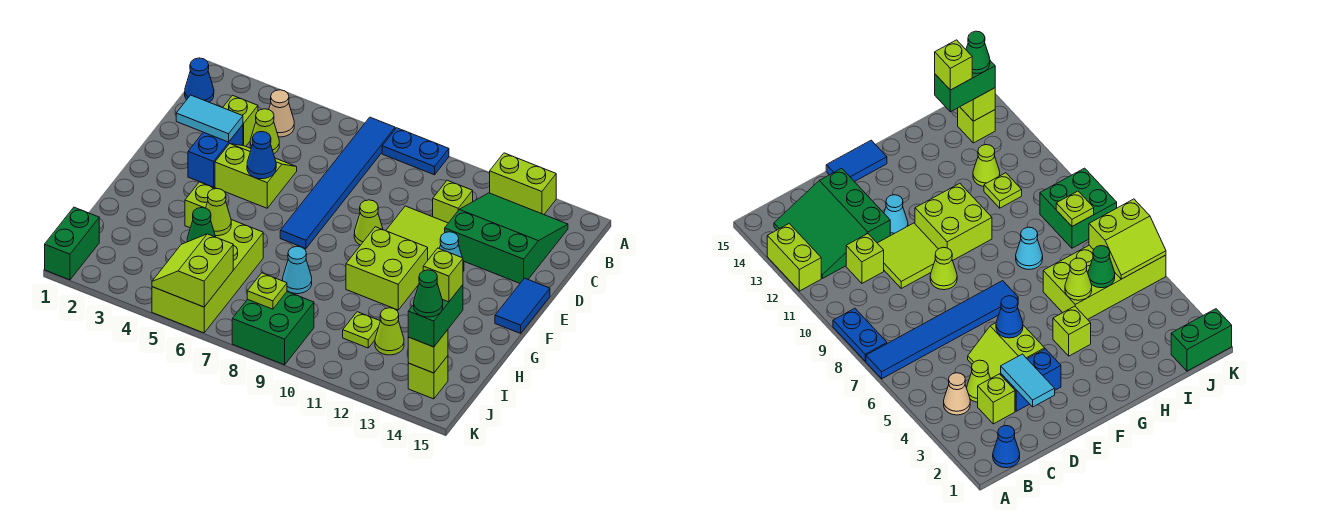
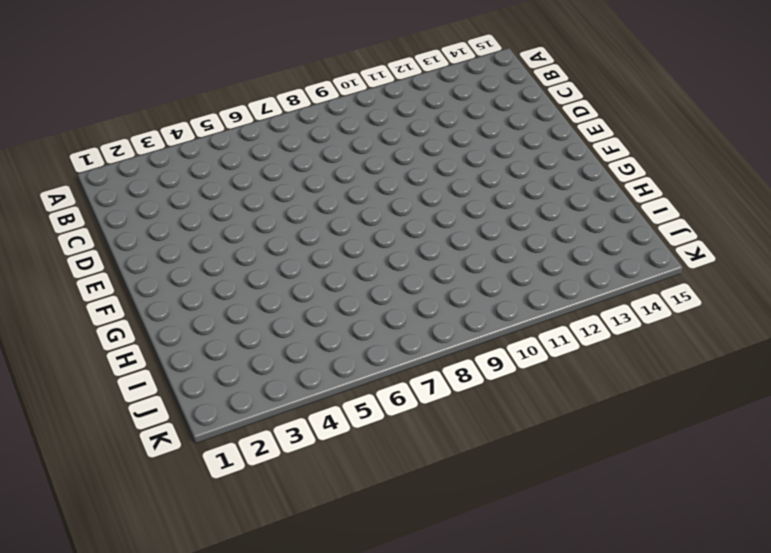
none -> blue tile A7:F7 level 1
none -> blue plate A8:A9 level 1
none -> lime brick A12:A13 level 1
none -> blue cone B1 level 1

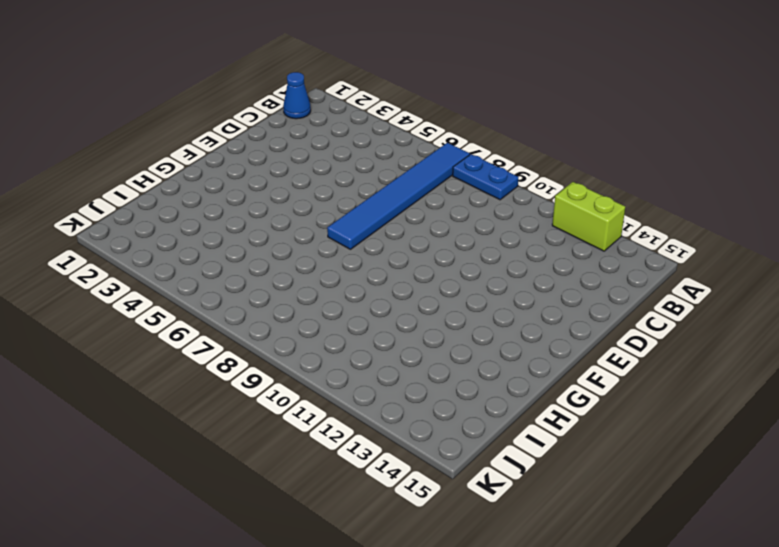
none -> tan cone B4 level 1
none -> green slope B12:D14 level 1 top D
none -> lime brick C3 level 1
none -> lime cone C4 level 1

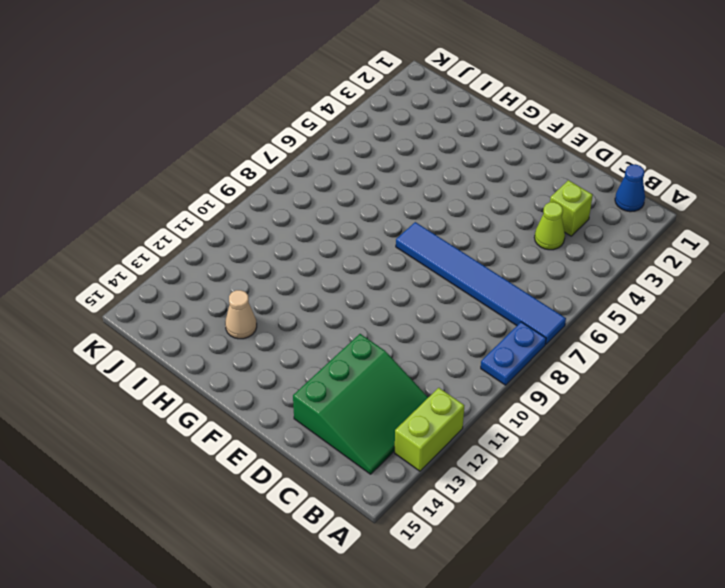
tan cone H13 level 1 -> tan cone B4 level 1
none -> lime brick C11 level 1
none -> blue brick D3:E3 level 1
none -> lime slope D4:E5 level 1 top E
none -> lime tile D10:E11 level 1

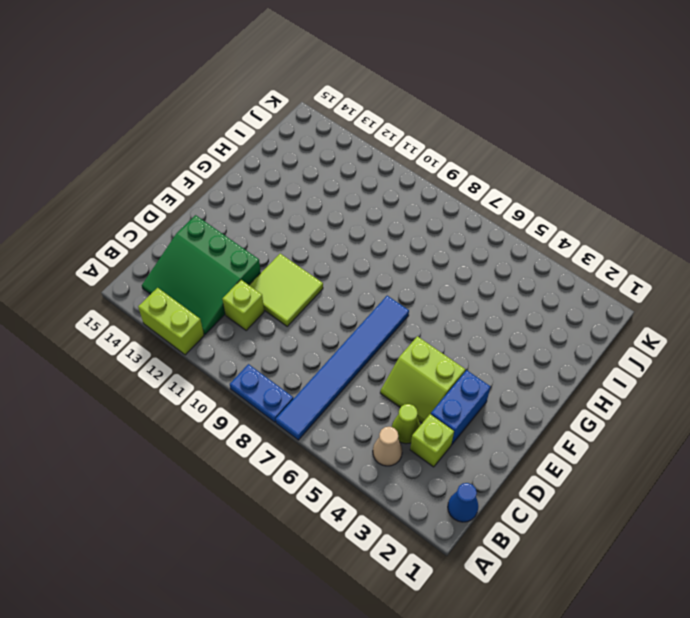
none -> lime cone E9 level 1
none -> cyan cone E12 level 1
none -> blue tile E15:F15 level 1
none -> lime brick F10:G11 level 1

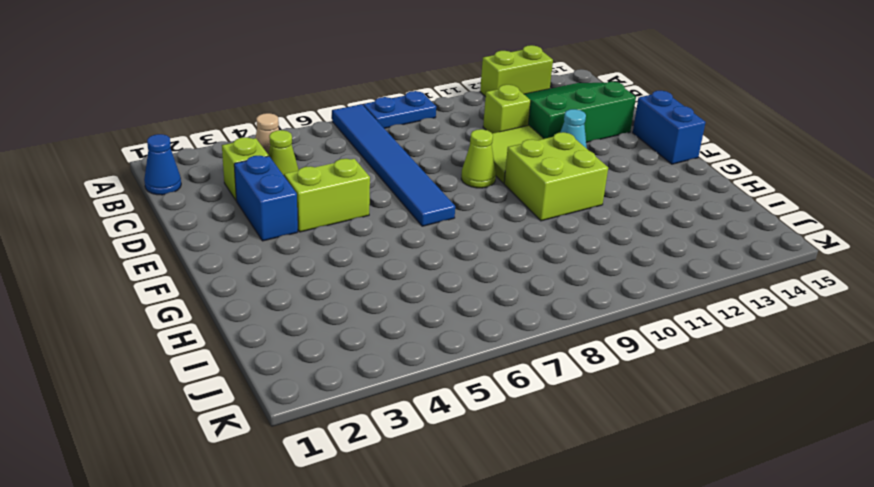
blue brick E15:F15 level 1 -> blue tile E15:F15 level 1
none -> lime brick G4 level 1
none -> lime brick H5:K6 level 1
none -> cyan cone H8 level 1
none -> lime plate I11 level 1

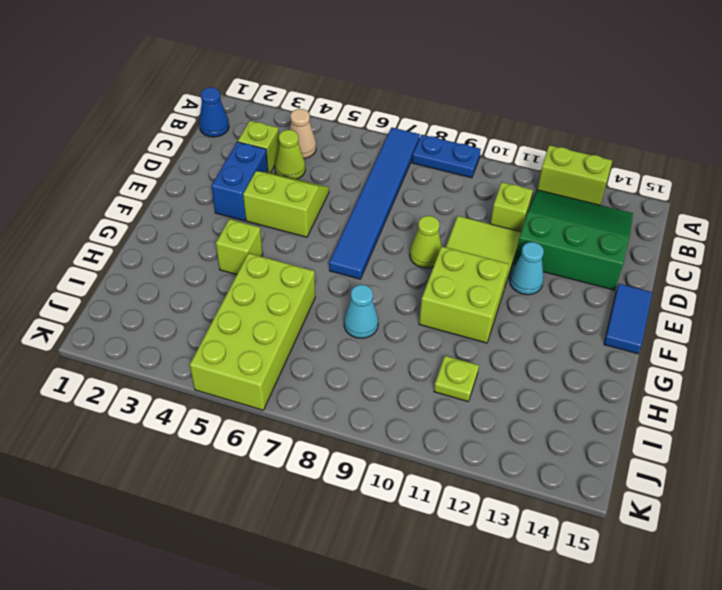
none -> lime cone I12 level 1
none -> green brick J1:K1 level 1
none -> green brick J8:K9 level 1
none -> lime brick J14 level 1

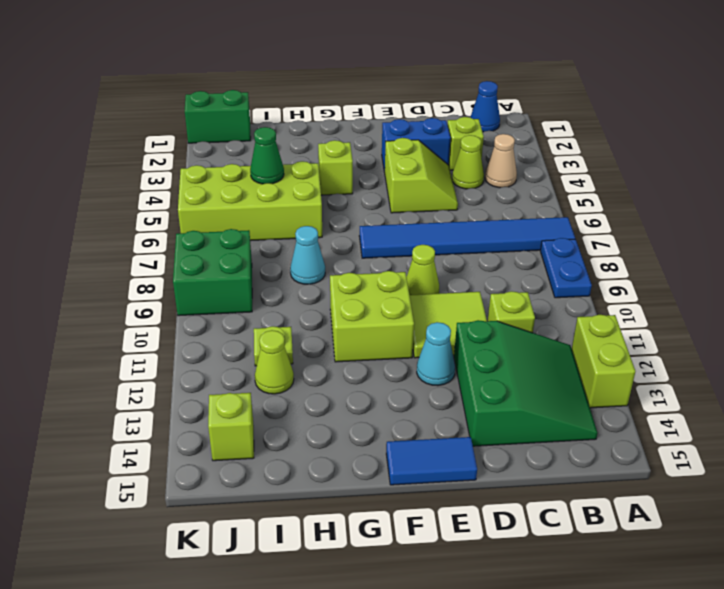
none -> cyan tile D2:D3 level 2
none -> blue cone E5 level 2
none -> lime cone H5 level 2
none -> lime slope J5:K6 level 2 top 6

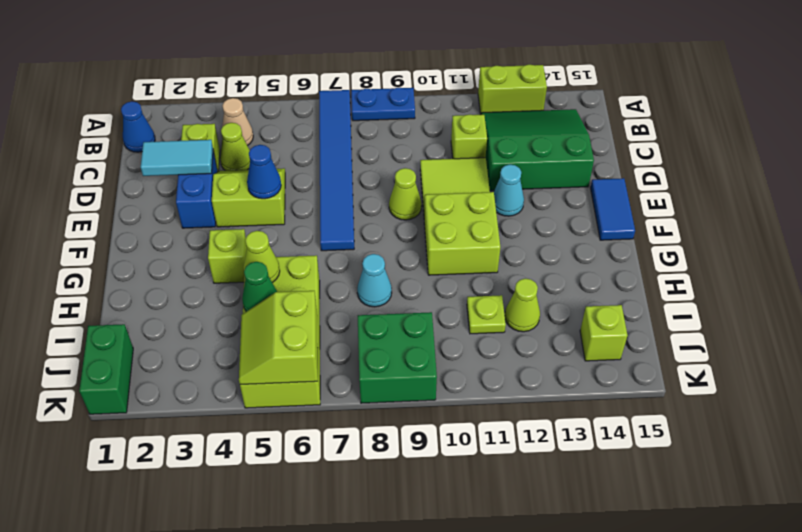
none -> lime plate J8 level 2
none -> lime brick J14 level 2
none -> green brick I14:J14 level 3
none -> lime brick I14 level 4

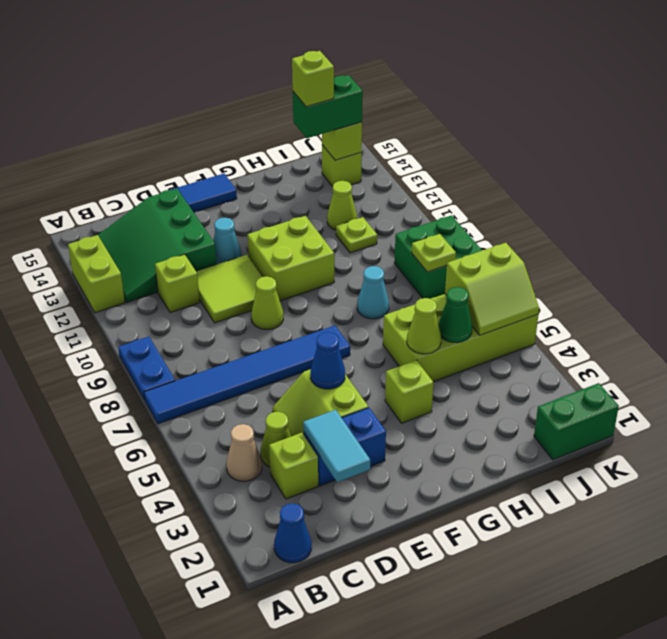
none -> green cone J14 level 4

